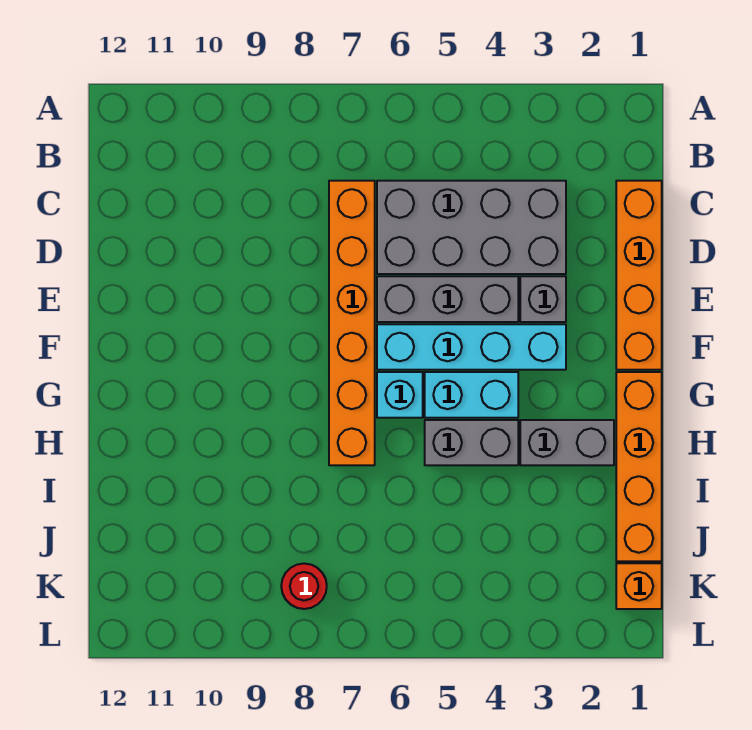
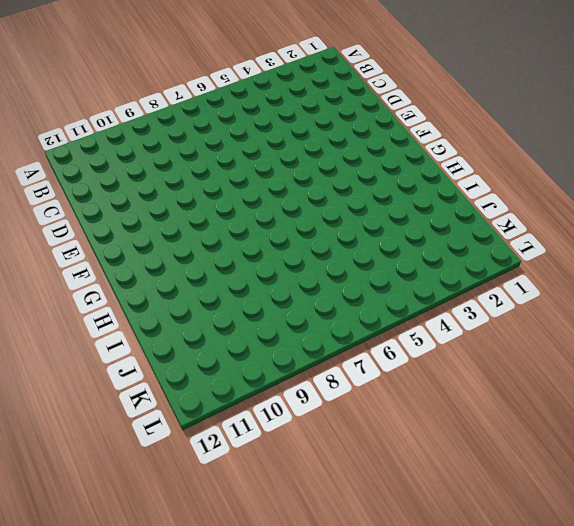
none -> orange brick C1:F1 level 1
none -> grey brick C3:D6 level 1
none -> orange brick C7:H7 level 1

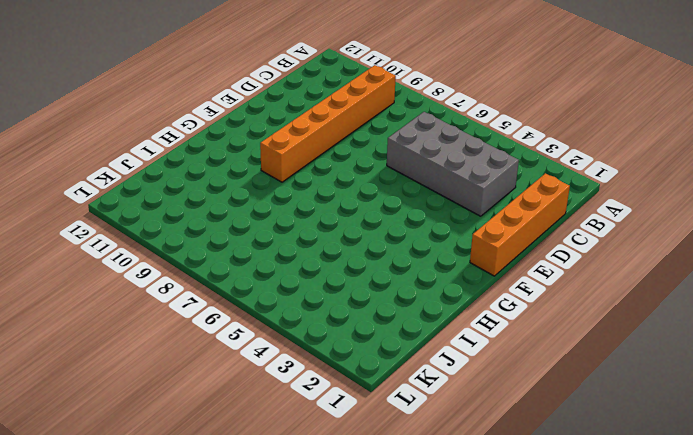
orange brick B9:G9 level 1 -> orange brick C7:H7 level 1
none -> grey brick E3 level 1
none -> grey brick E4:E6 level 1
none -> cyan brick F3:F6 level 1

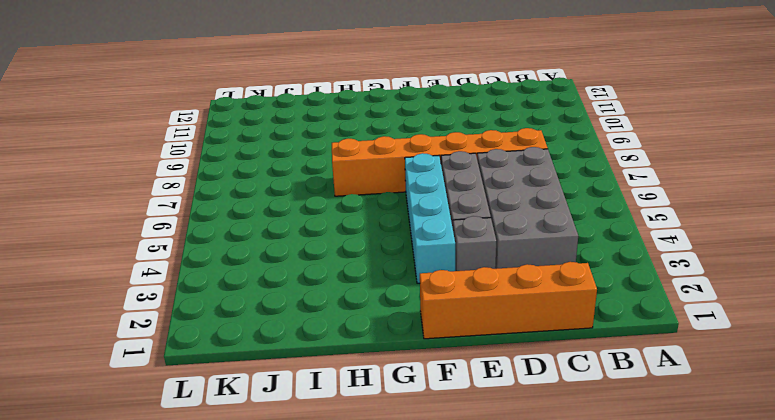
none -> orange brick G1:J1 level 1
none -> cyan brick G4:G5 level 1
none -> cyan brick G6 level 1

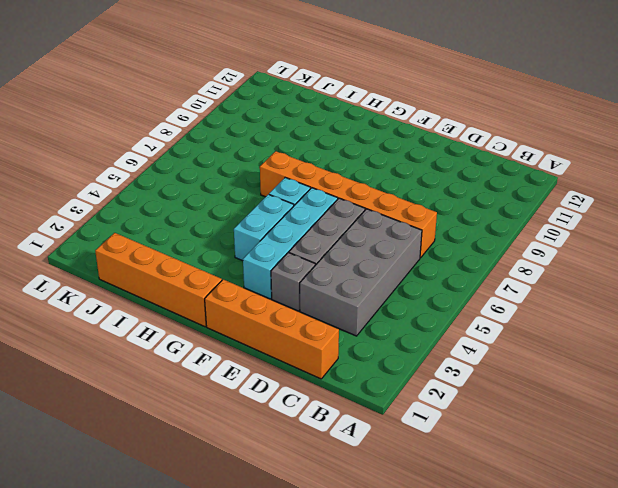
none -> grey brick H2:H3 level 1
none -> grey brick H4:H5 level 1
none -> orange brick K1 level 1

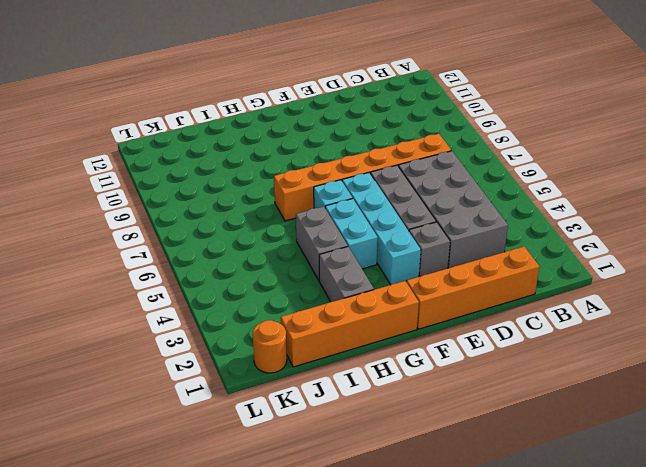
orange round brick K1 level 1 -> orange brick K1 level 1
none -> red round brick K8 level 1

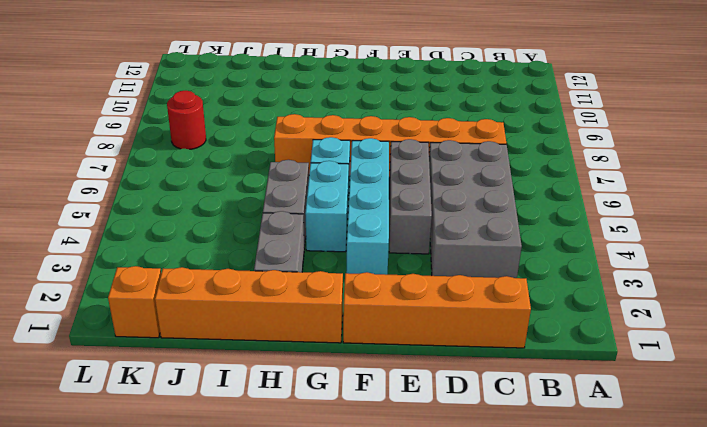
none -> grey brick E3 level 1

